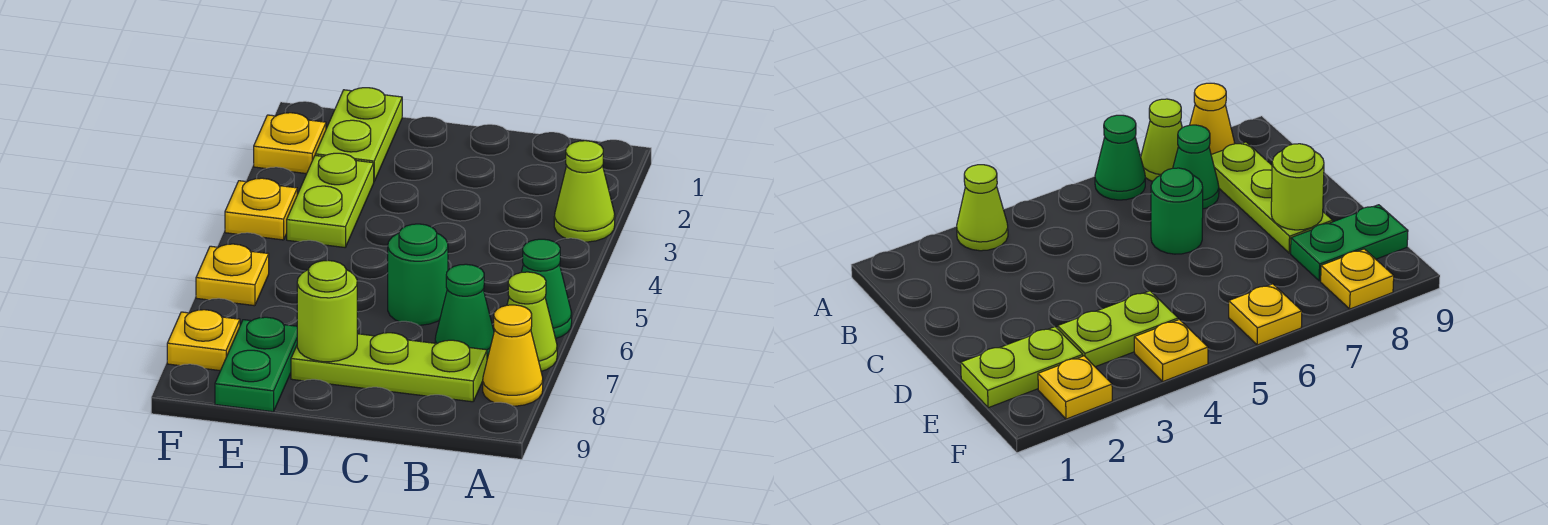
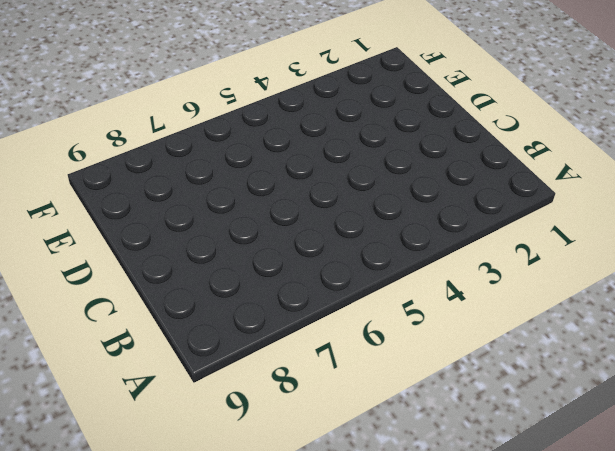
none -> lime cone A3 level 1
none -> green cone A6 level 1
none -> lime cone A7 level 1

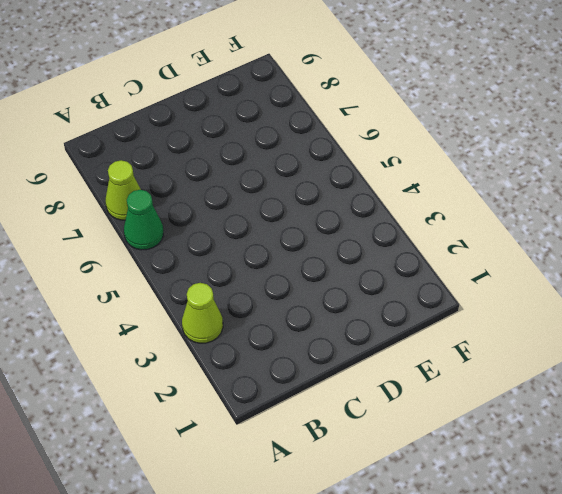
none -> yellow cone A8 level 1
none -> green cone B7 level 1
none -> lime plate B8:D8 level 1

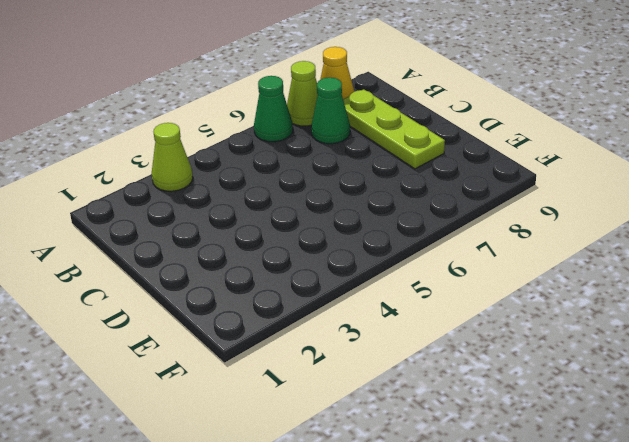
none -> green round brick C6 level 1
none -> lime plate E1:E2 level 1
none -> lime plate E3:E4 level 1

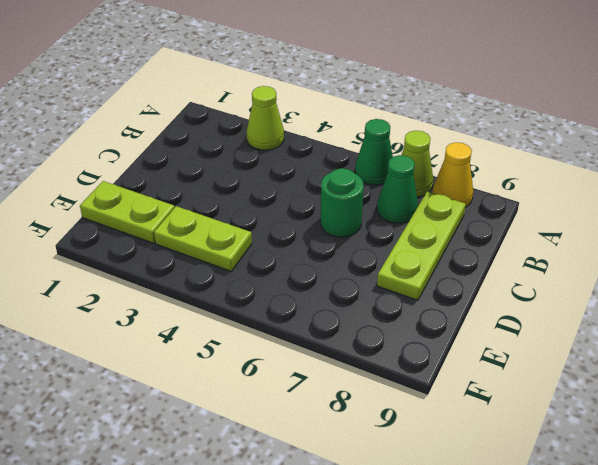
none -> green plate E8:E9 level 1
none -> yellow plate F2 level 1
none -> yellow plate F4 level 1

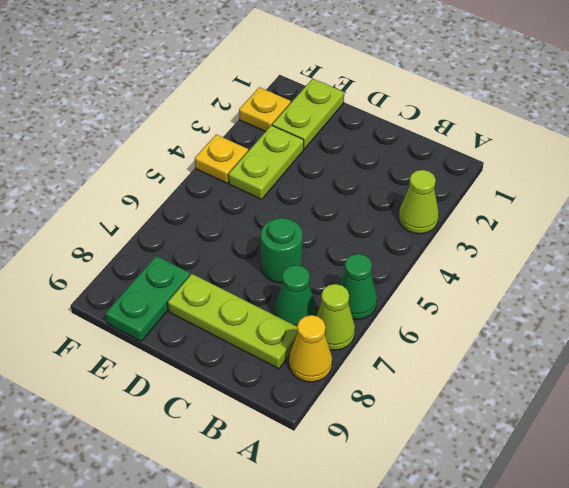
none -> yellow plate F6 level 1
none -> yellow plate F8 level 1
none -> lime round brick D8 level 2

